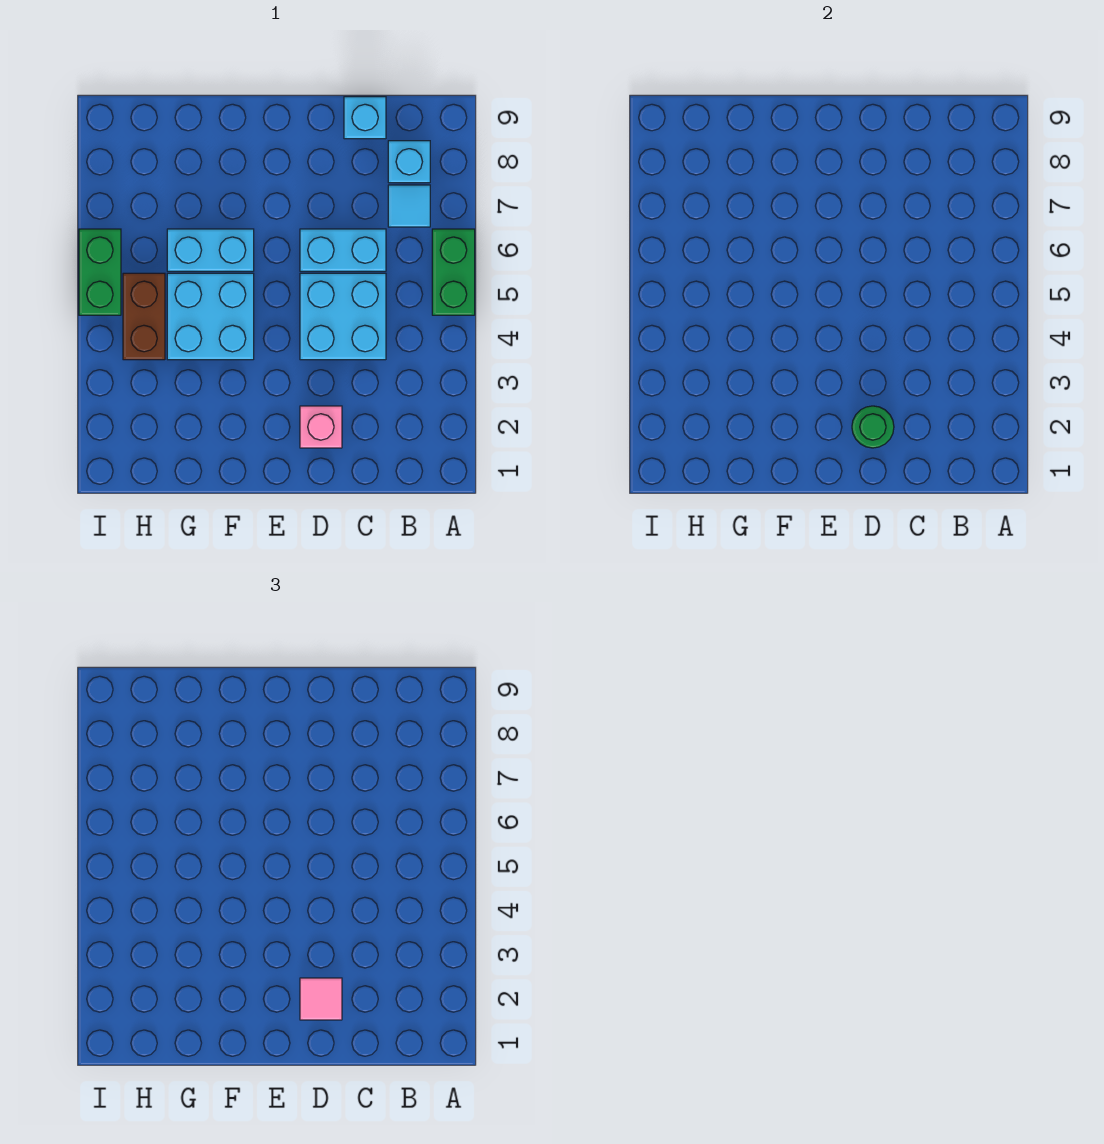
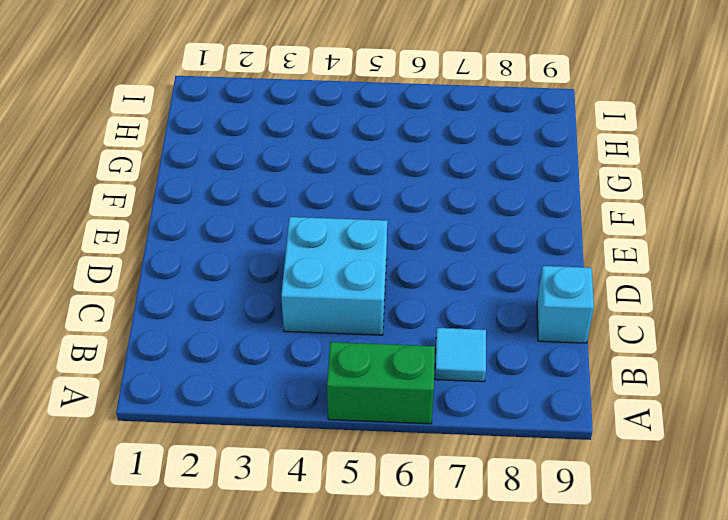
none -> cyan brick B8 level 1
none -> cyan brick C6:D6 level 1
none -> pink brick D2 level 1

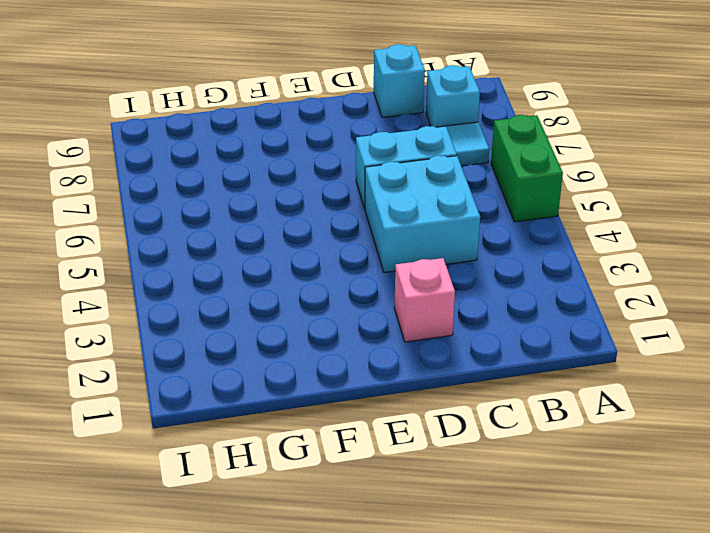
none -> cyan brick F4:G5 level 1
none -> cyan brick F6:G6 level 1
none -> brown brick H4:H5 level 1

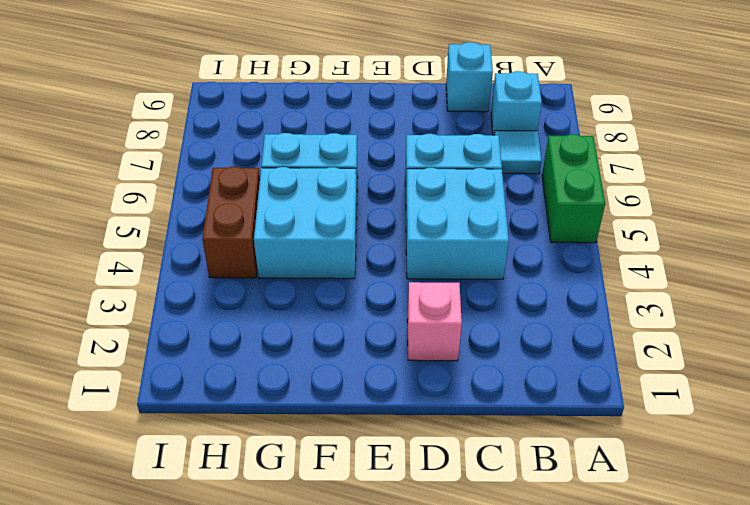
none -> green brick I5:I6 level 1
none -> green round brick D2 level 2
none -> pink tile D2 level 3

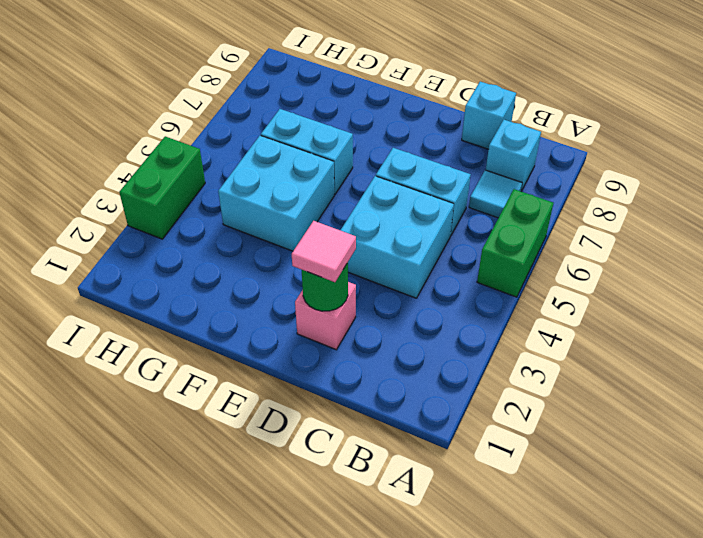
green brick I3:I4 level 1 -> green brick I5:I6 level 1
none -> brown brick H4:H5 level 1

